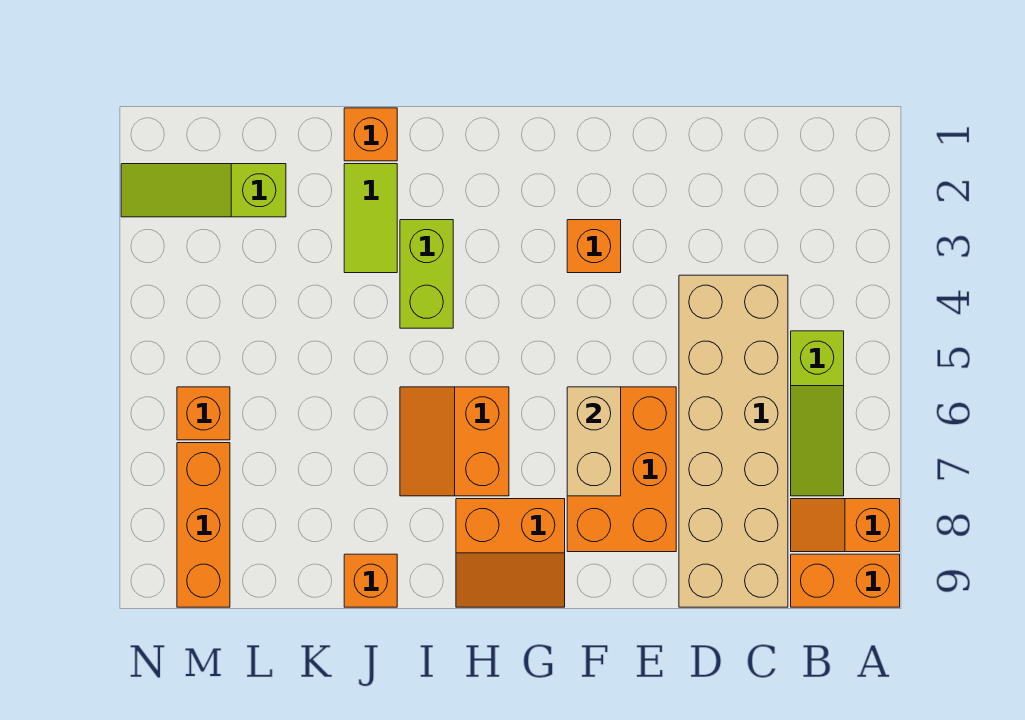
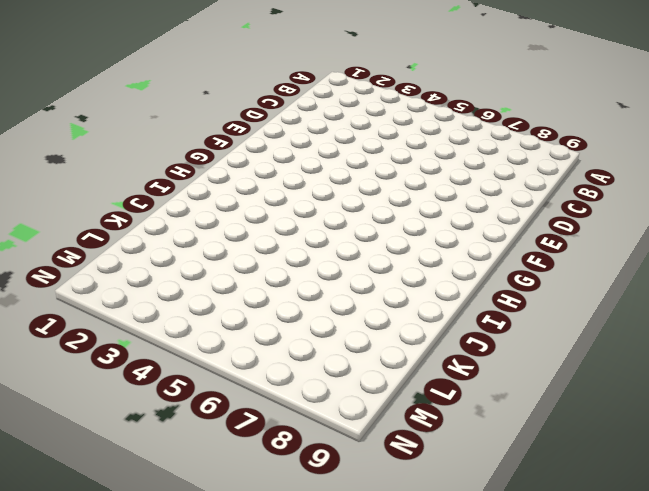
none -> orange slope A8:B8 level 1 top A
none -> orange brick A9:B9 level 1
none -> lime slope B5:B7 level 1 top 5

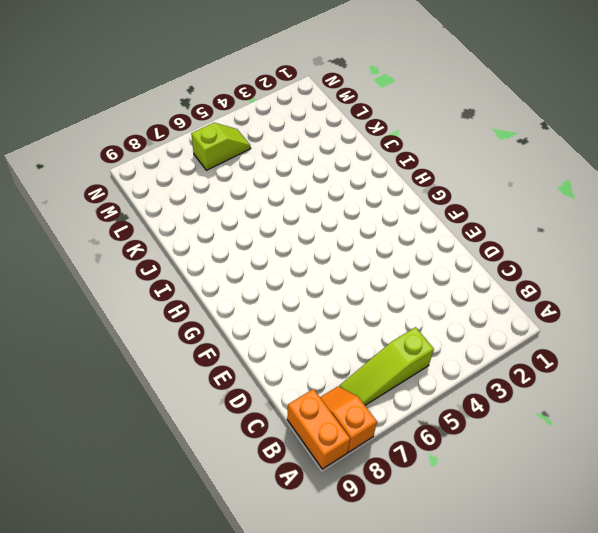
lime slope M5:M6 level 1 top 6 -> orange brick M6 level 1
none -> tan brick C4:D9 level 1
none -> orange brick E6:F8 level 1
none -> orange brick F3 level 1

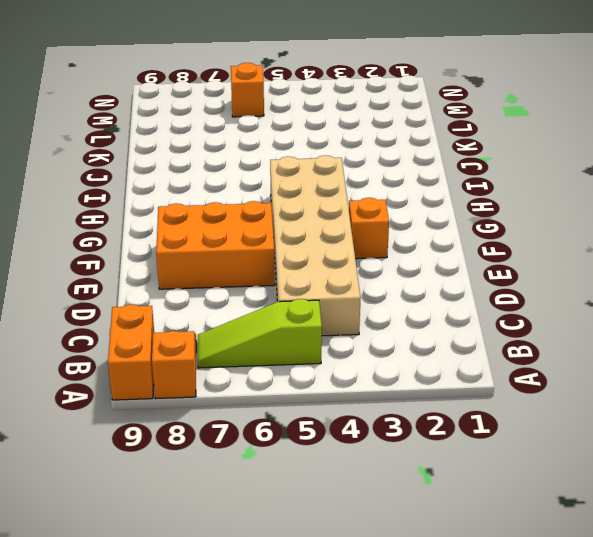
tan brick C4:H5 level 1 -> tan brick C4:D9 level 1
none -> orange slope G8:H9 level 1 top 8
none -> orange slope H6:I7 level 1 top H
none -> lime brick I3:I4 level 1

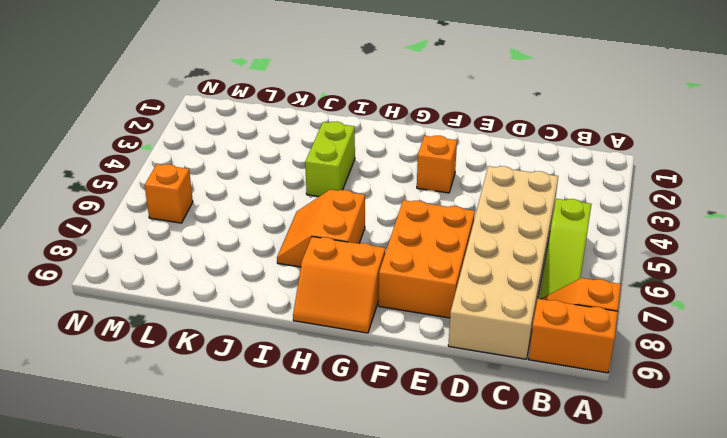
none -> orange brick J1 level 1
none -> lime tile J2:J3 level 1
none -> orange brick J9 level 1

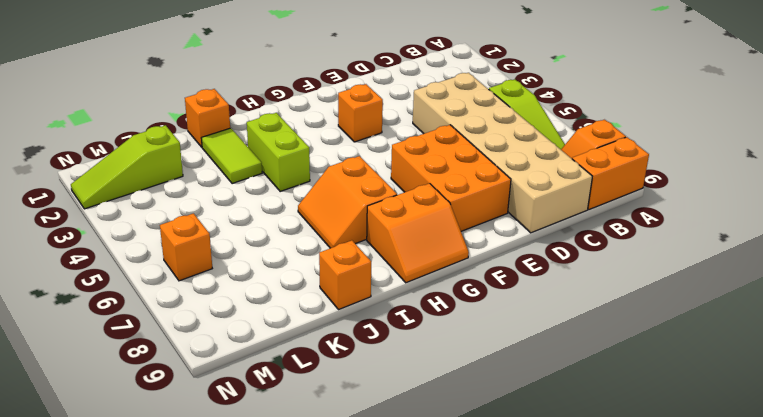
none -> orange brick M7:M9 level 1
none -> tan brick F6:F7 level 2

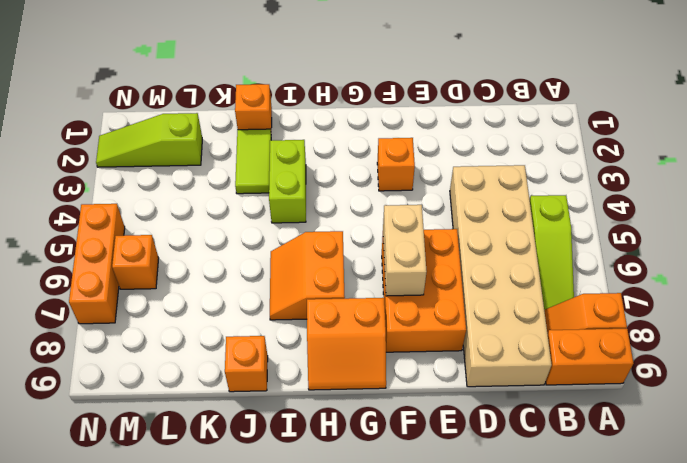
orange brick N5:N7 level 1 -> orange brick M7:M9 level 1

